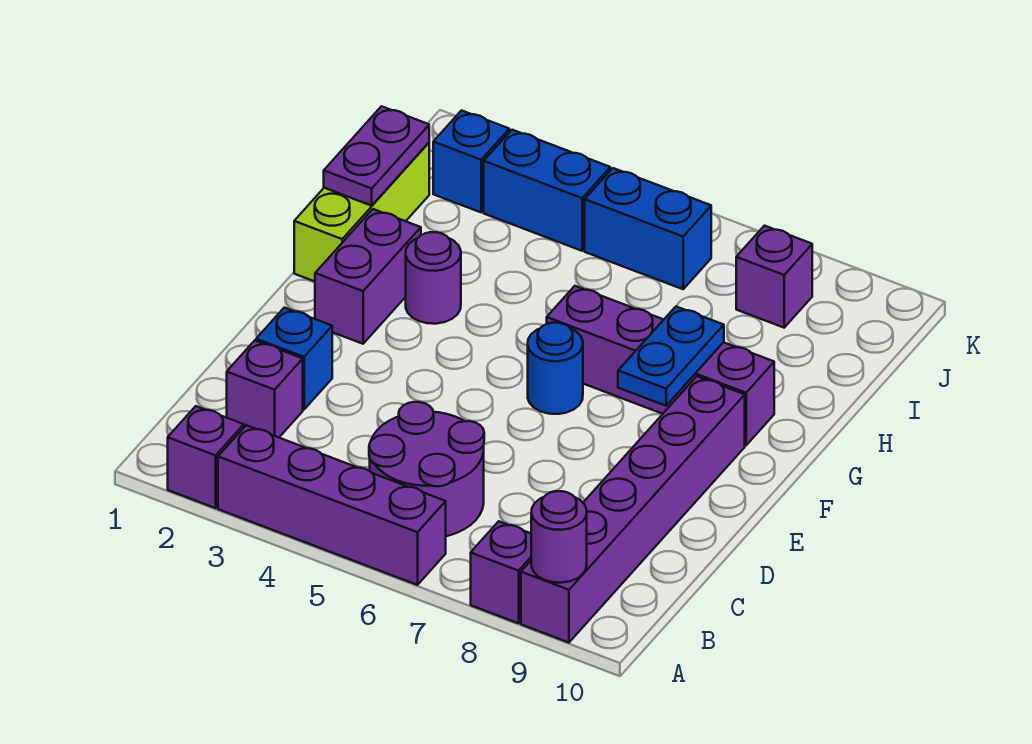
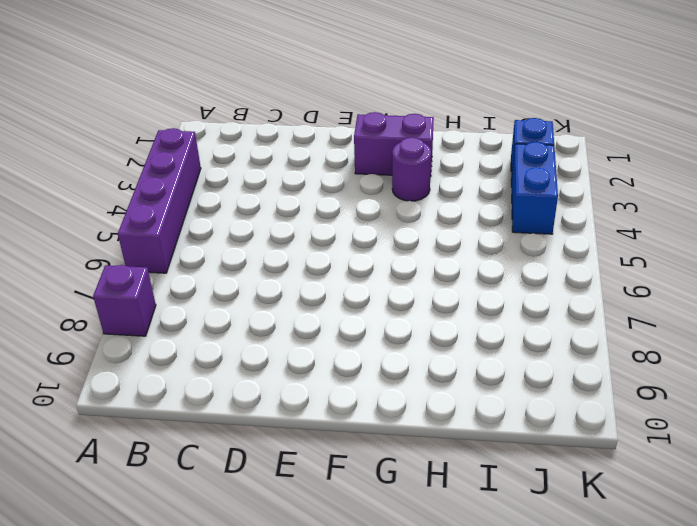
none -> purple brick A2 level 1
none -> purple brick A9:F9 level 1
none -> purple round brick B5:C6 level 1

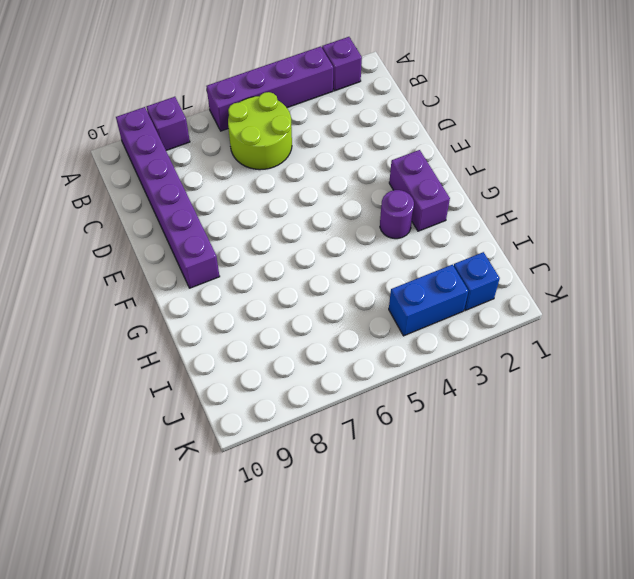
lime round brick B5:C6 level 1 -> purple round brick B5:C6 level 1
none -> purple brick C2 level 1
none -> blue brick D2 level 1
none -> blue round brick F6 level 1

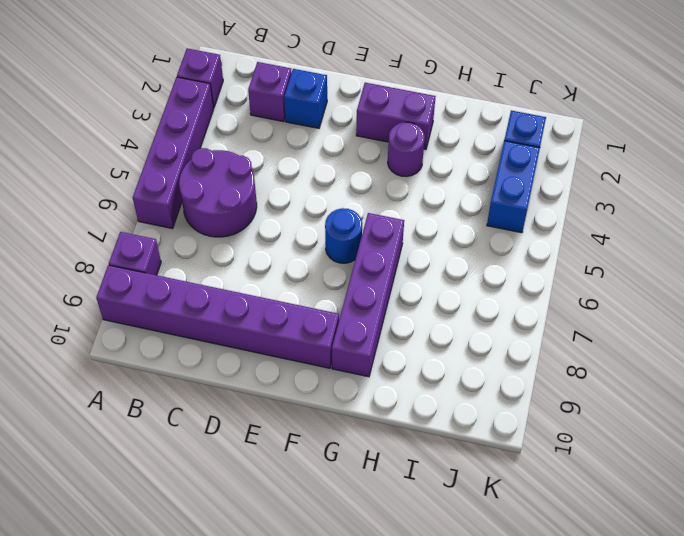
none -> lime brick G1:I1 level 1
none -> blue brick J5:J6 level 1
none -> purple brick J8 level 1

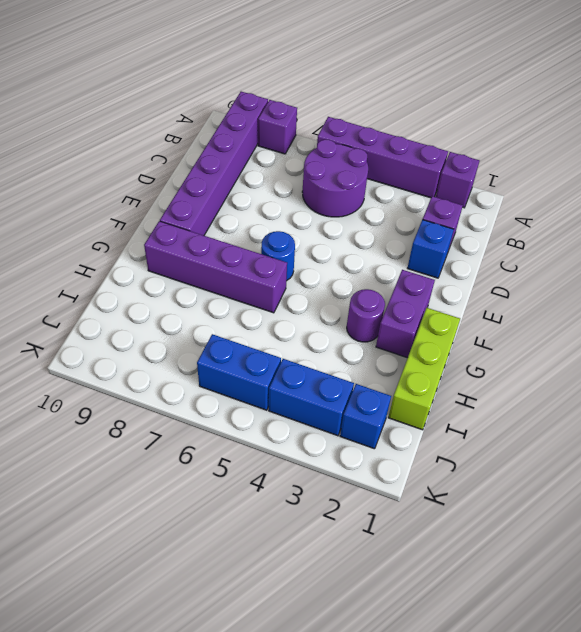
none -> purple brick J8 level 1
none -> purple round brick A9 level 2
none -> blue plate F8:G8 level 2

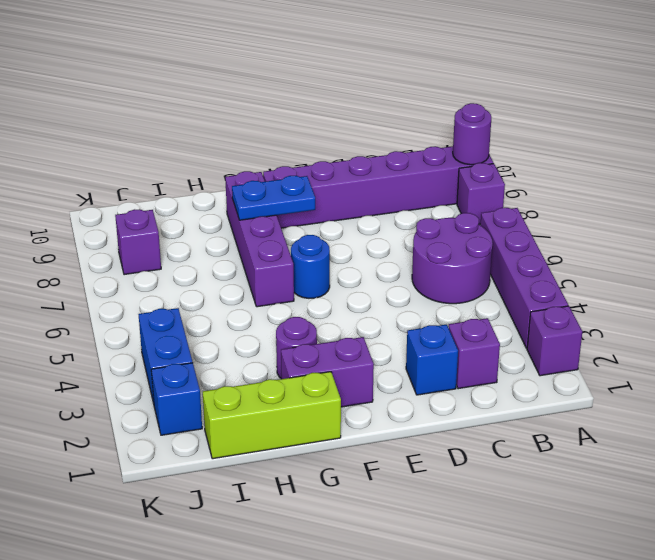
none -> blue brick J5:J6 level 1
none -> purple plate H1:I1 level 2

